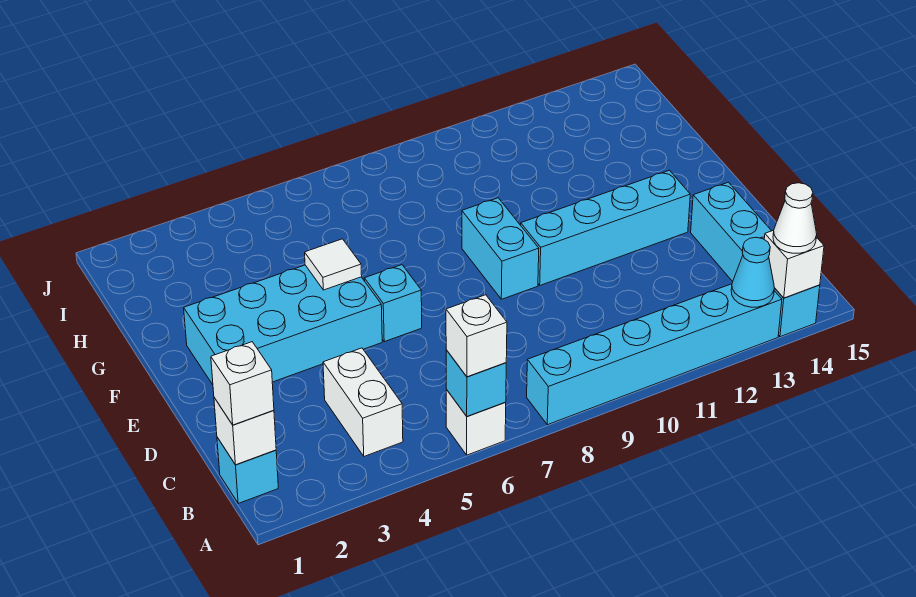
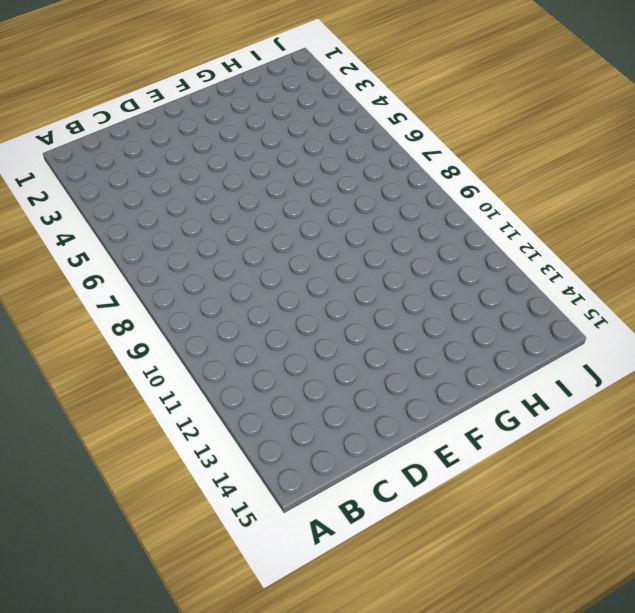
none -> white brick A6 level 1
none -> cyan brick A8:A13 level 1
none -> cyan brick A14:D14 level 1

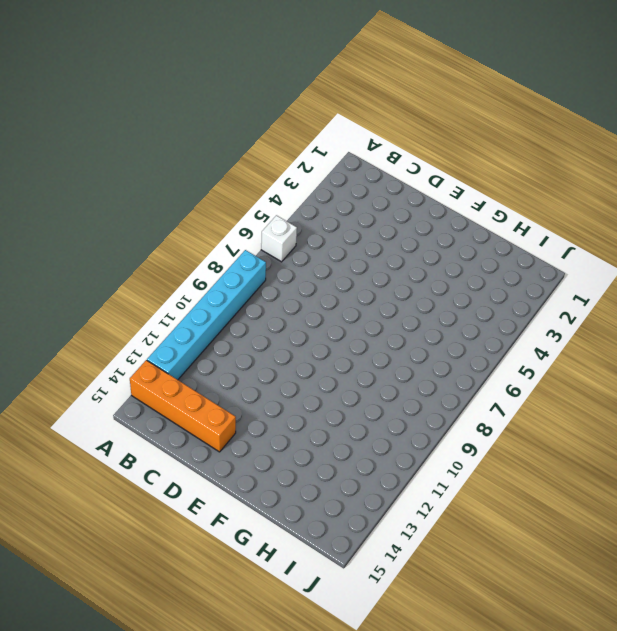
orange brick A14:D14 level 1 -> cyan brick A14:D14 level 1
none -> cyan brick B1 level 1
none -> white brick B4:C4 level 1
none -> cyan brick E2:F5 level 1

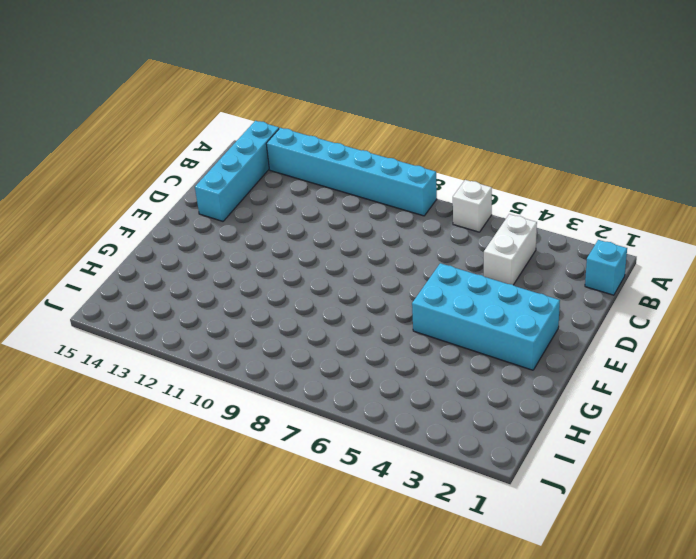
none -> cyan brick E6 level 1
none -> cyan brick E9:F9 level 1
none -> cyan brick E10:E13 level 1

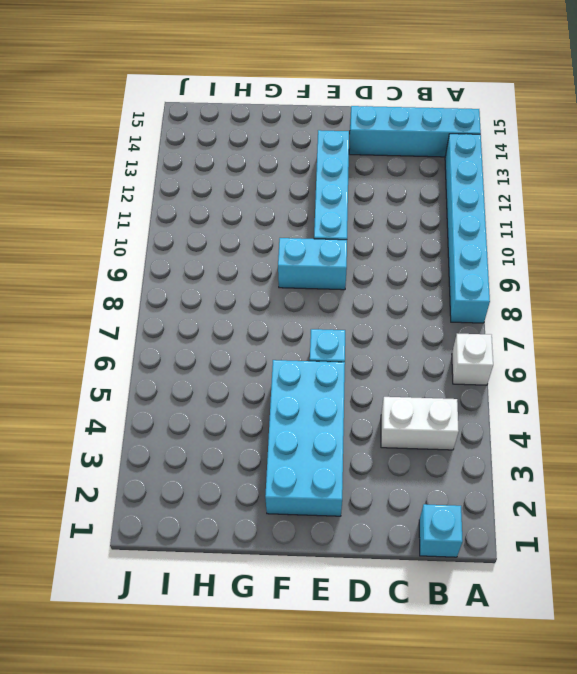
none -> cyan brick A6 level 2
none -> cyan cone A13 level 2
none -> white brick A14 level 2

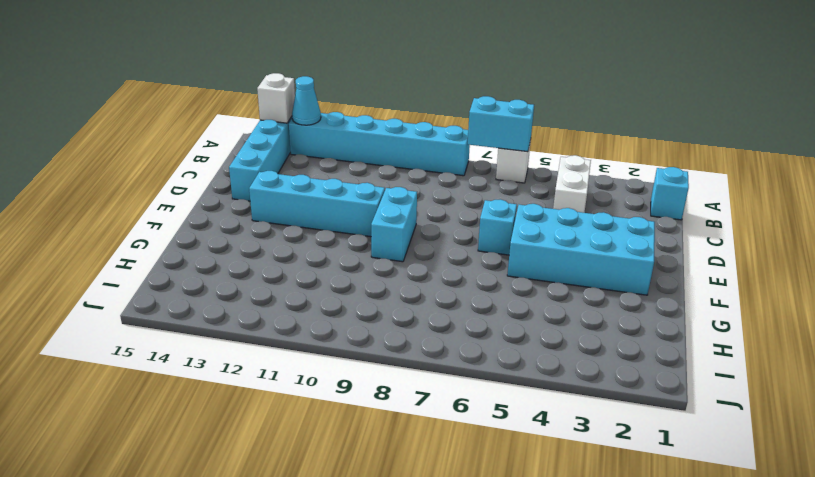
cyan brick A6:A7 level 2 -> cyan brick A6 level 2
none -> white brick B1 level 2
none -> white tile F5 level 2
none -> white brick A6 level 3

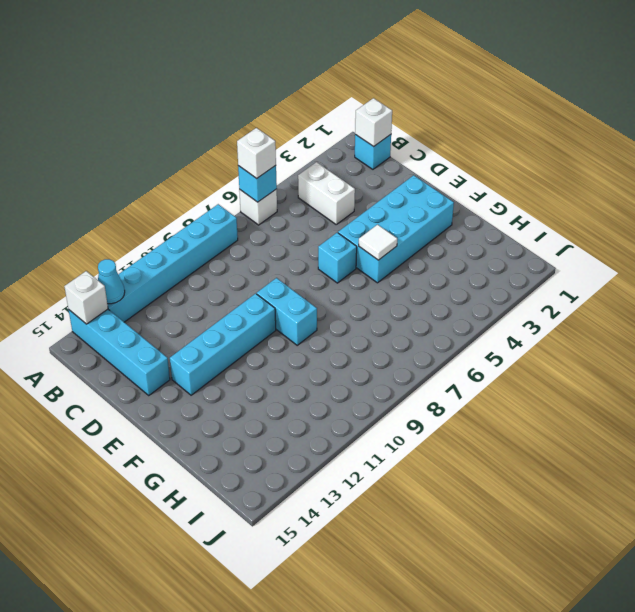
none -> white cone A14 level 3
none -> white brick B1 level 3

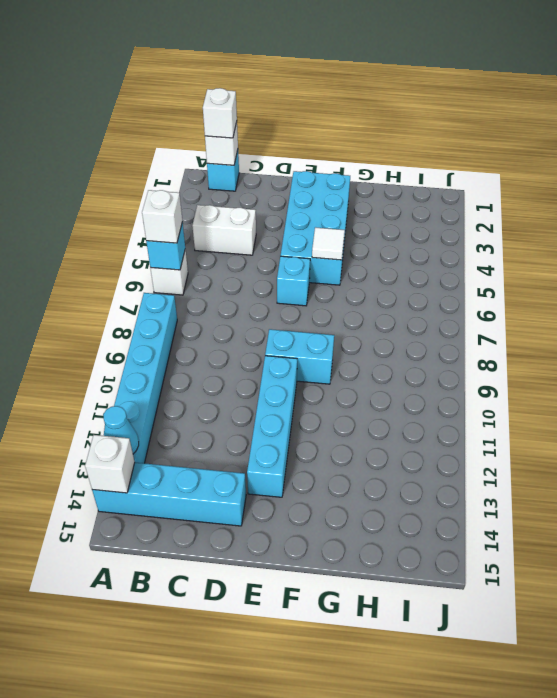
none -> white cone A14 level 3

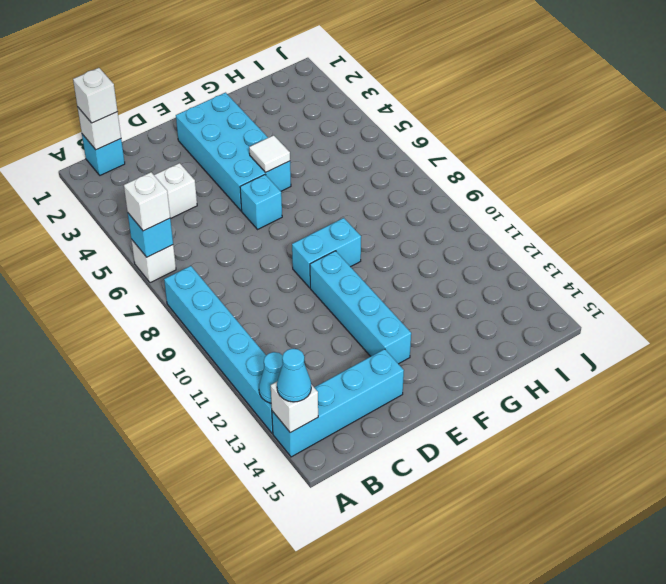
cyan cone A14 level 3 -> white cone A14 level 3

